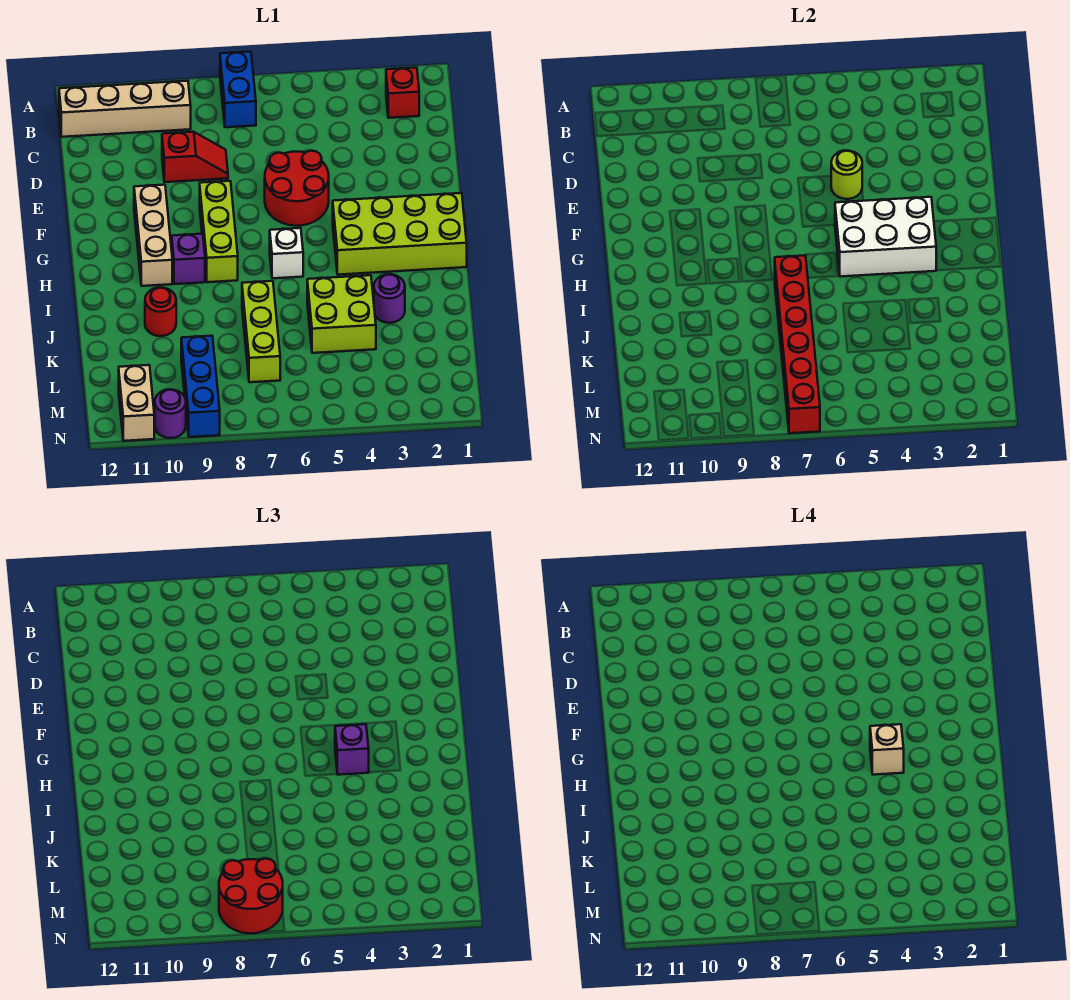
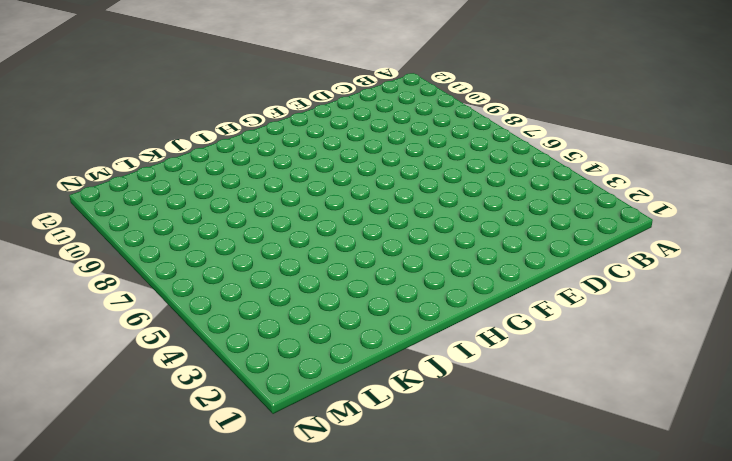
none -> blue brick A7:B7 level 1
none -> red brick B2 level 1
none -> tan brick B9:B12 level 1

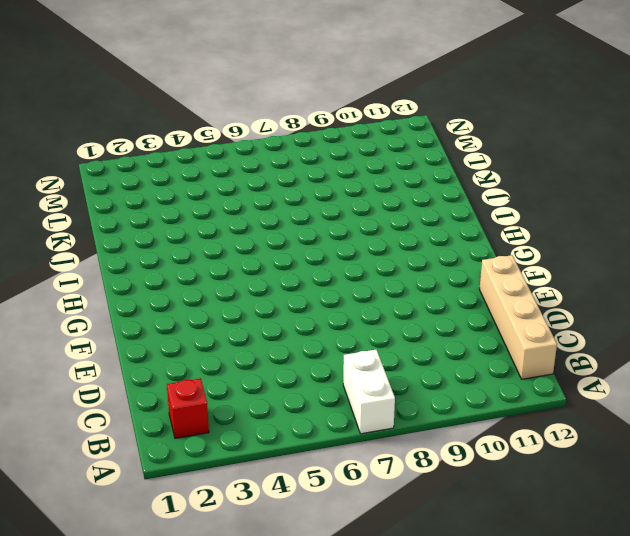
white brick A7:B7 level 1 -> blue brick A7:B7 level 1
tan brick B12:E12 level 1 -> tan brick B9:B12 level 1
none -> red slope D8:D9 level 1 top 9
none -> red round brick E5:F6 level 1
none -> lime brick F8:H8 level 1

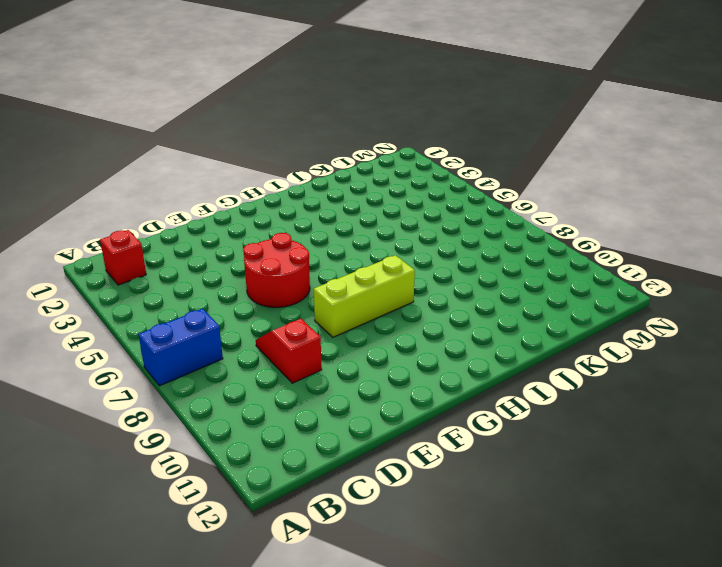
none -> tan brick B9:B12 level 1
none -> tan brick F10:H10 level 1
none -> lime brick G1:H4 level 1

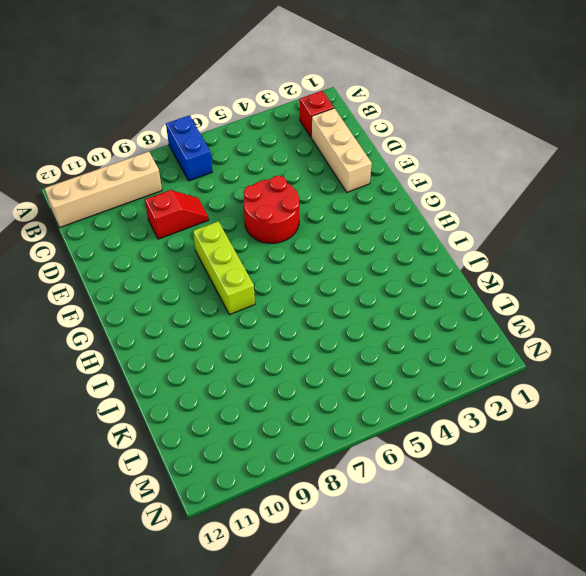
tan brick C2:E2 level 1 -> tan brick F10:H10 level 1
none -> lime brick G1:H4 level 1
none -> white brick H6 level 1
none -> purple brick H9 level 1

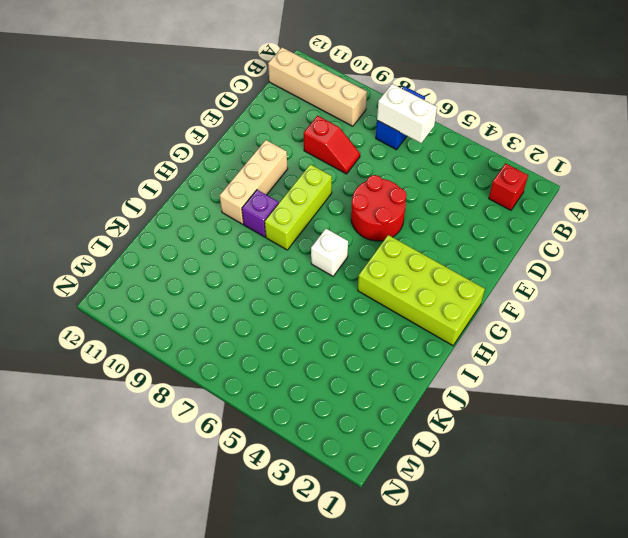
white brick B6:B7 level 2 -> none
none -> purple round brick J3 level 1
none -> lime brick J4:K5 level 1
none -> lime brick J7:L7 level 1

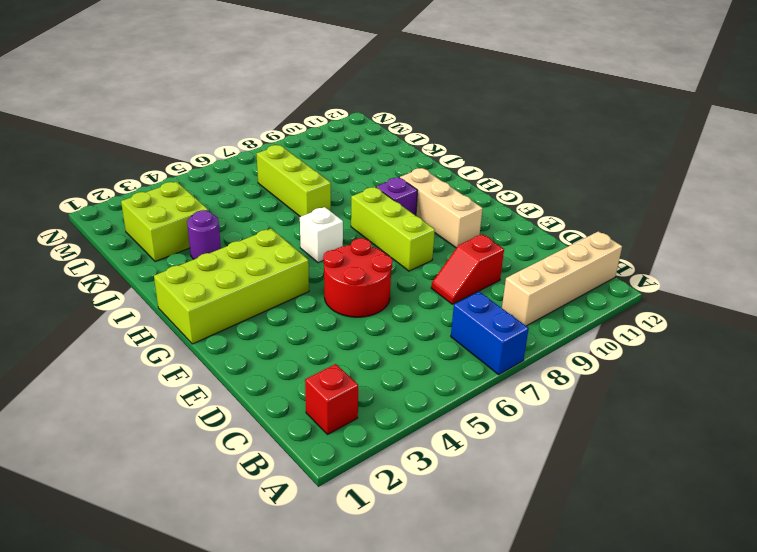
lime brick K2:L3 level 1 -> lime brick J4:K5 level 1
none -> red round brick J10 level 1
none -> blue brick L9:N9 level 1
none -> tan brick M11:N11 level 1

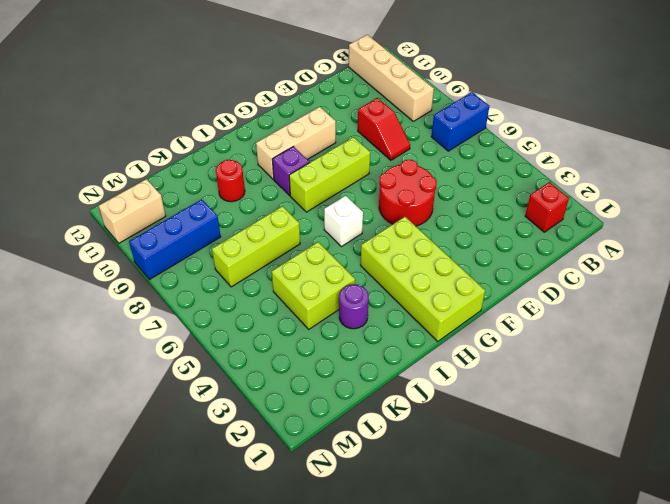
none -> purple round brick N10 level 1
none -> lime round brick E5 level 2
none -> white brick G3:H5 level 2

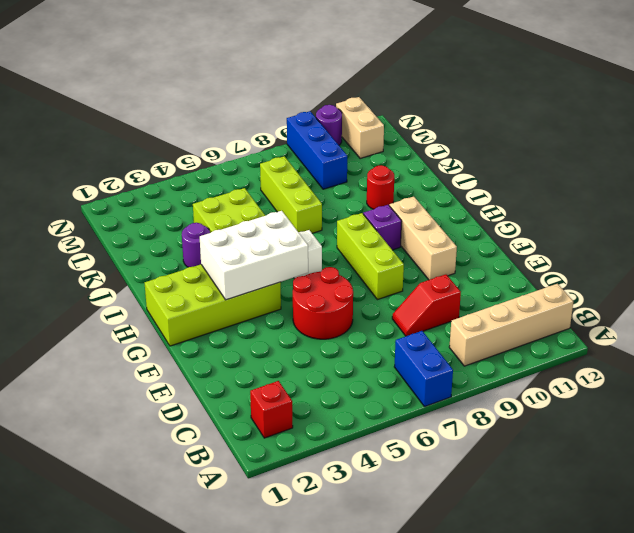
none -> lime round brick E5 level 2
none -> red brick I7:N7 level 2
none -> purple brick H4 level 3

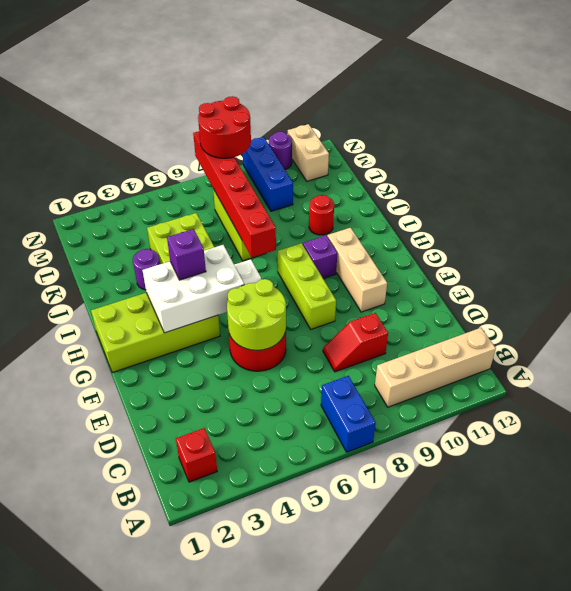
lime round brick E5:F6 level 2 -> lime round brick E5 level 2
none -> tan brick H4 level 4

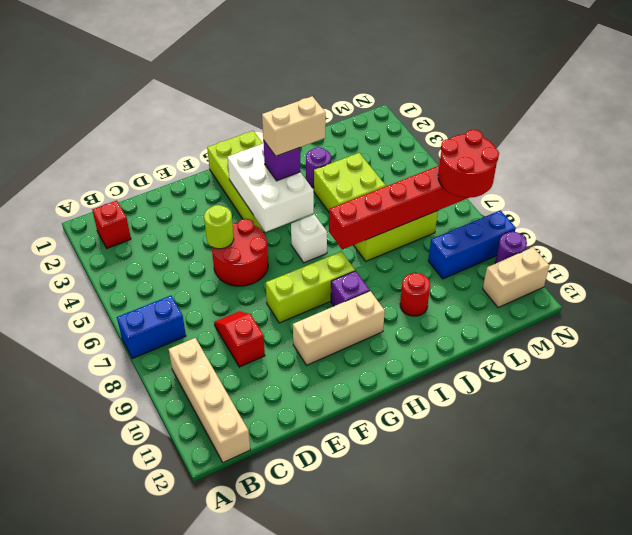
tan brick H4:I4 level 4 -> tan brick H4 level 4

